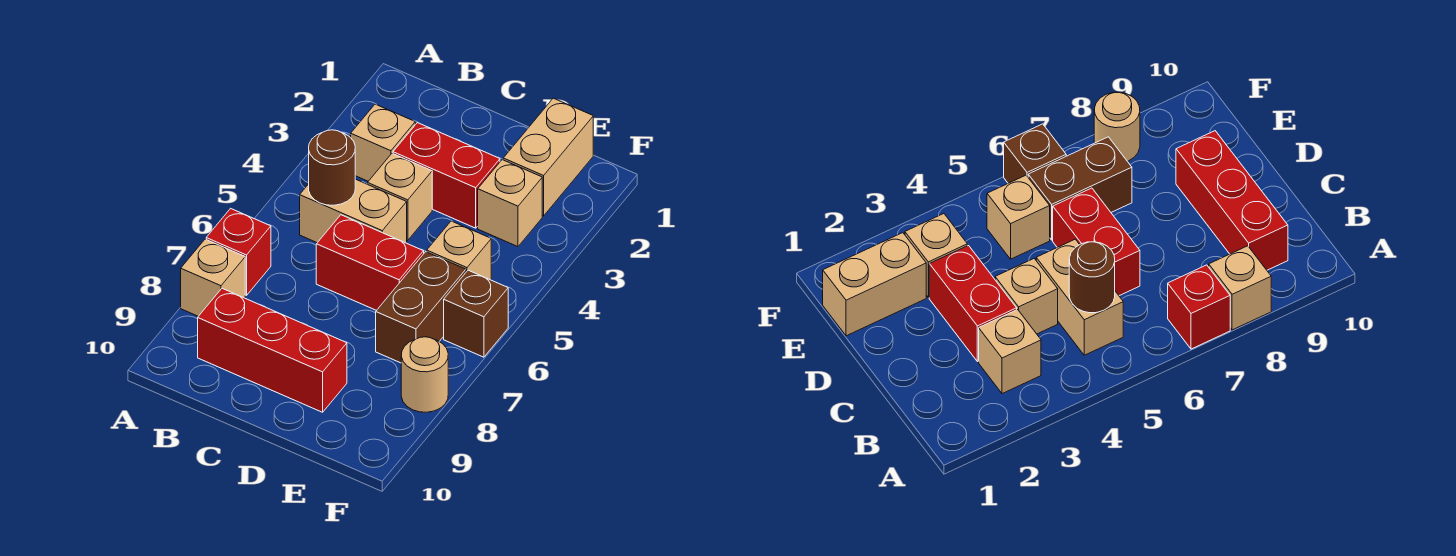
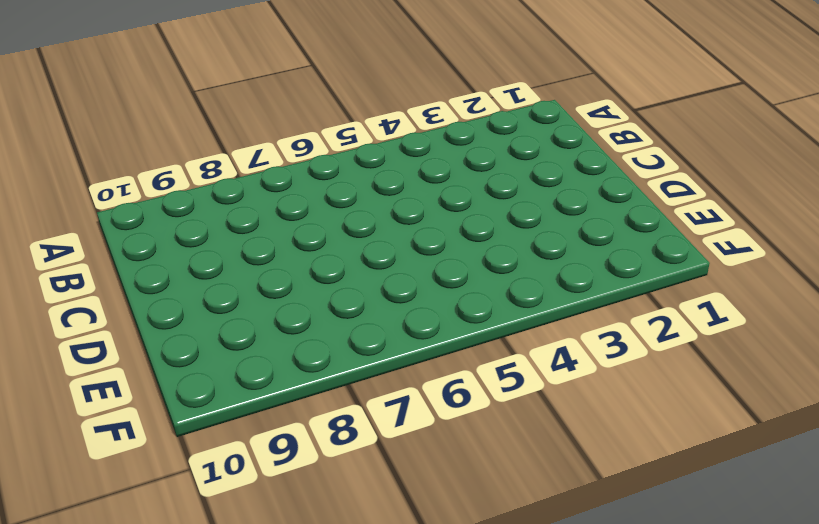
none -> red brick A7 level 1
none -> tan brick A8 level 1
none -> tan brick B3 level 1

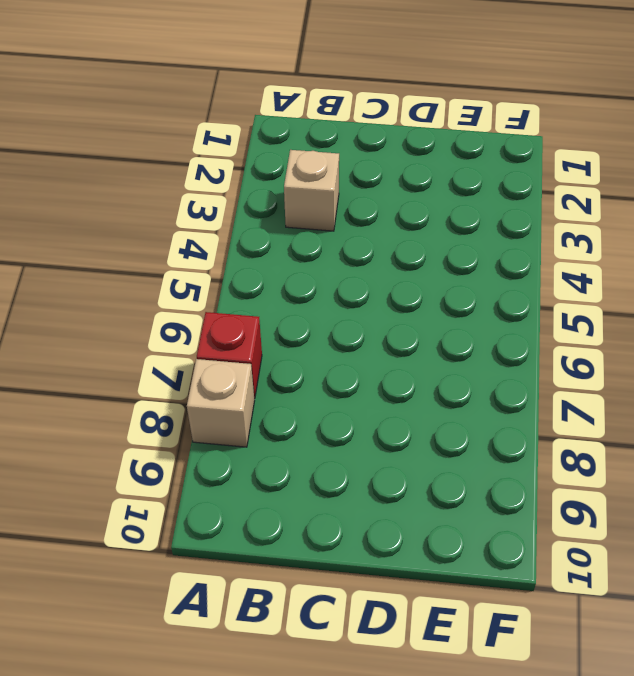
none -> tan brick B5:C5 level 1
none -> red brick B9:D9 level 1
none -> red brick C3:D3 level 1

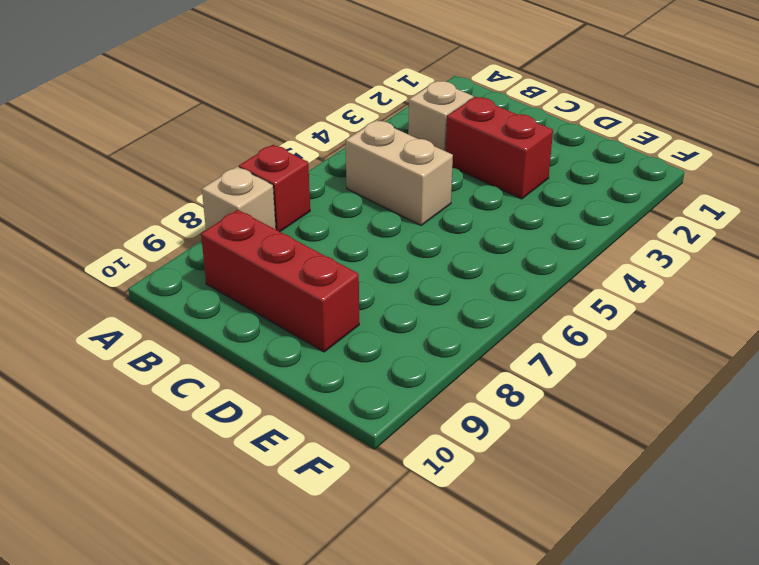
none -> tan brick C4 level 1
none -> red brick C6:D6 level 1
none -> tan brick E1:E2 level 1

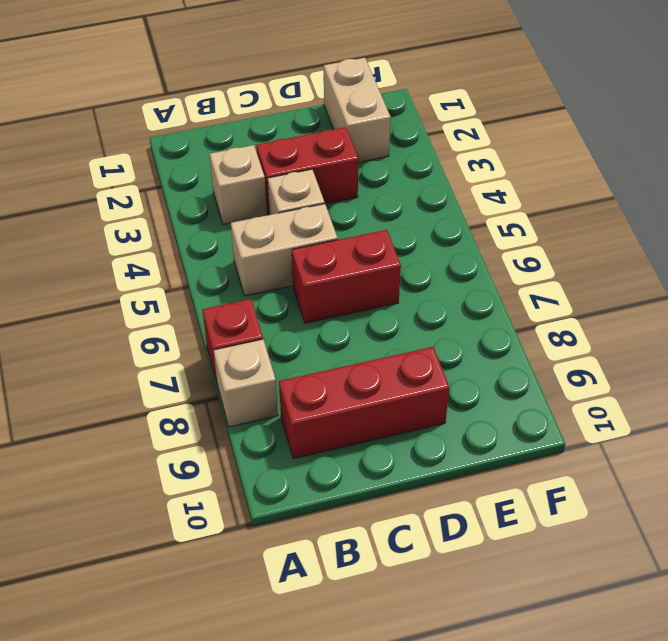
none -> tan brick E3 level 1
none -> tan brick E5 level 1
none -> brown brick E6:E7 level 1

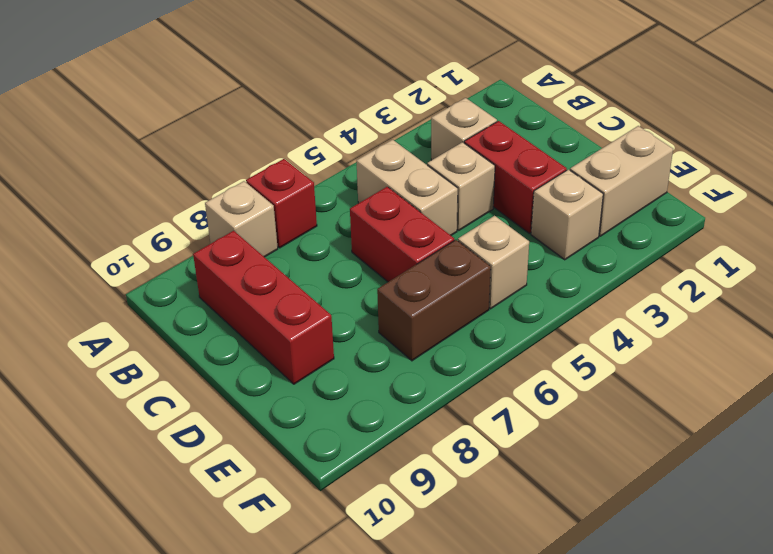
none -> brown brick F6 level 1
none -> tan round brick F8 level 1
none -> brown round brick B5 level 2

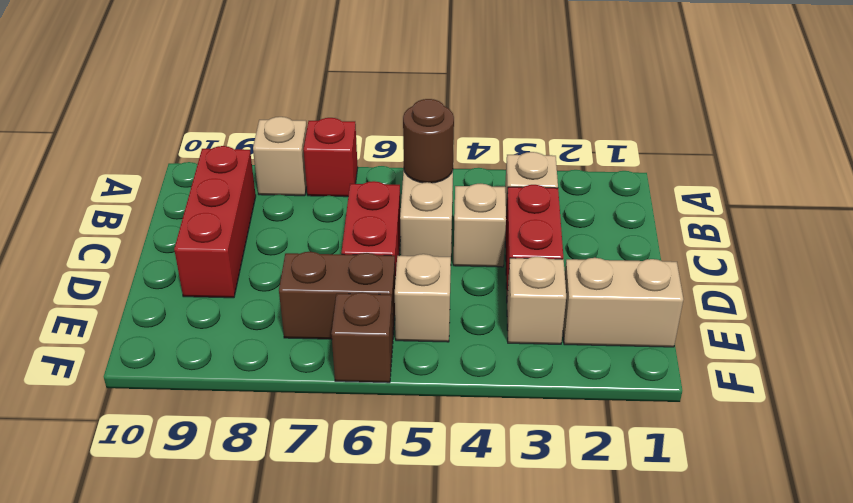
none -> tan round brick F8 level 1

